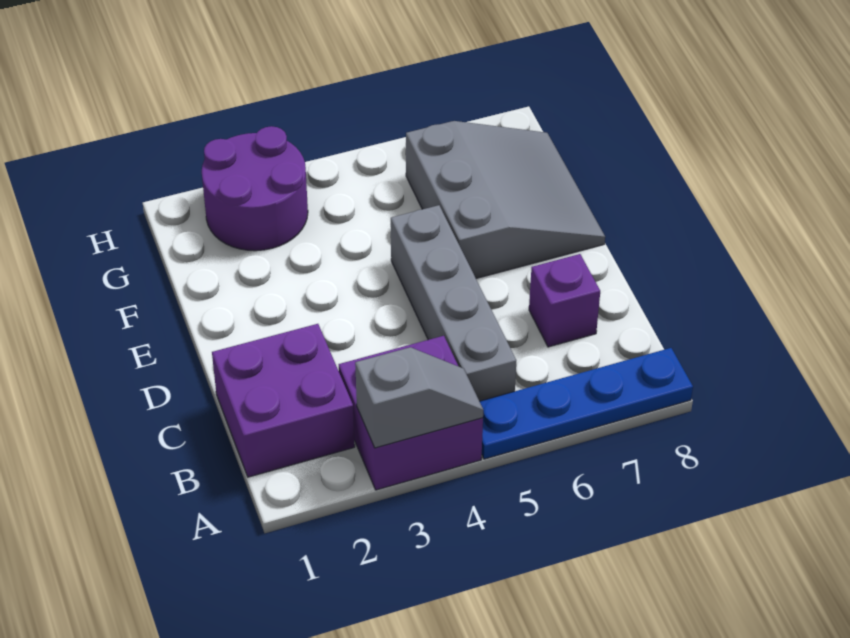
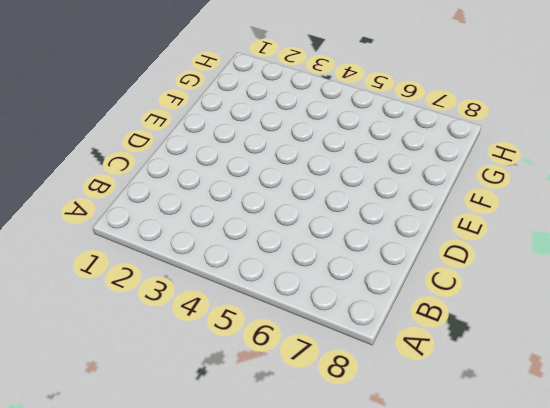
none -> purple brick A3:B4 level 1
none -> blue plate A5:A8 level 1

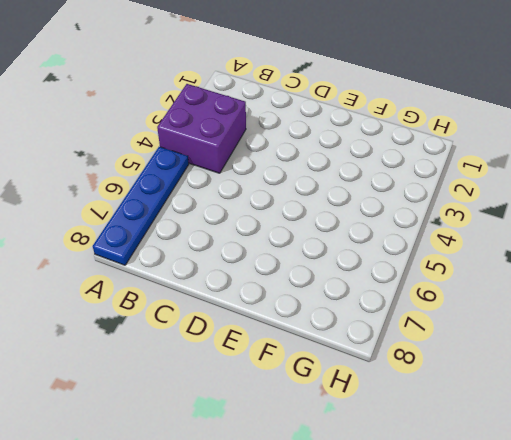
none -> purple brick B1:C2 level 1
none -> grey brick B5:E5 level 1

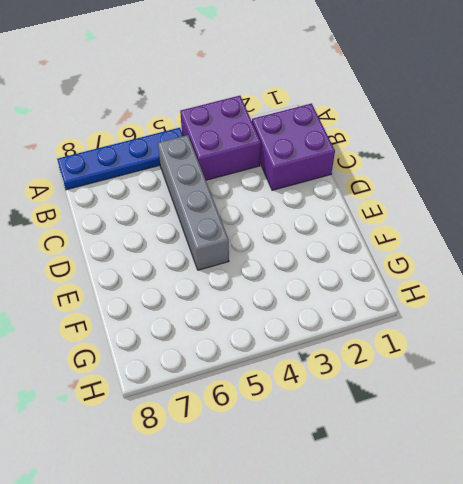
none -> purple brick C7 level 1
none -> grey slope E6:G8 level 1 top 6

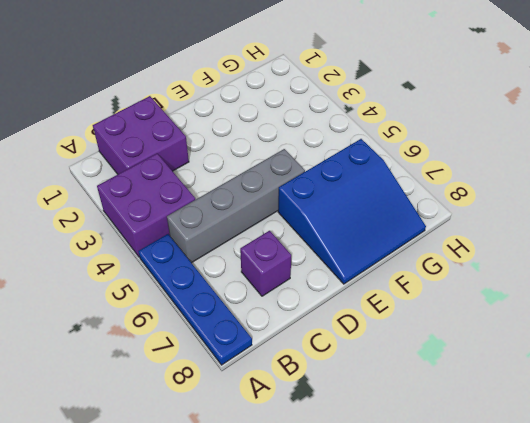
blue slope E6:G8 level 1 top 6 -> grey slope E6:G8 level 1 top 6
none -> purple round brick G2:H3 level 1
none -> grey slope A3:A4 level 2 top 3

